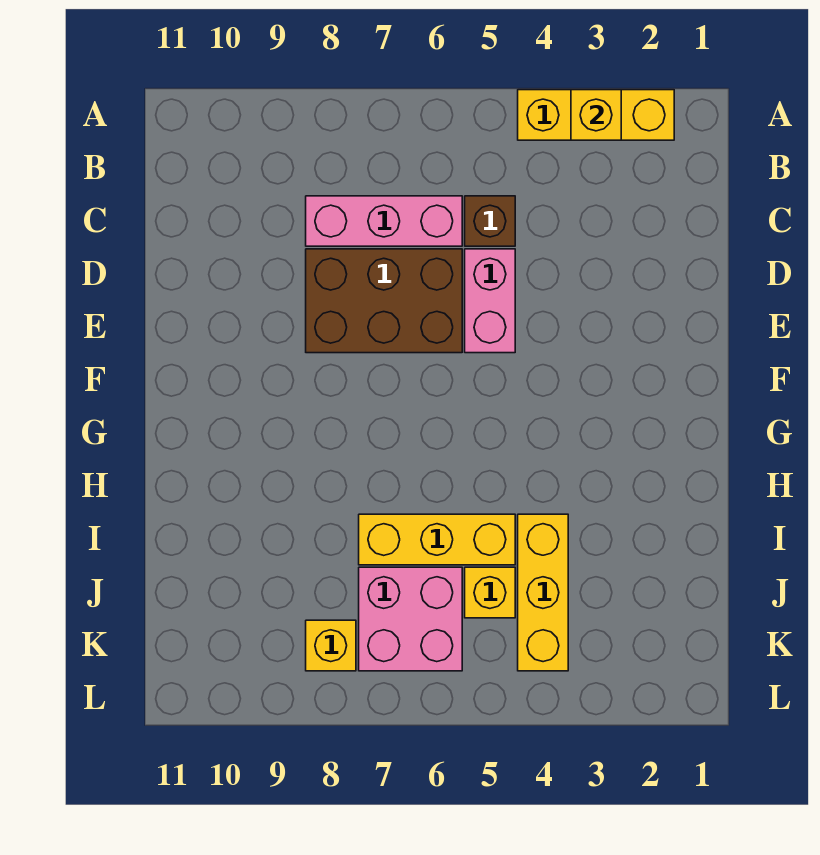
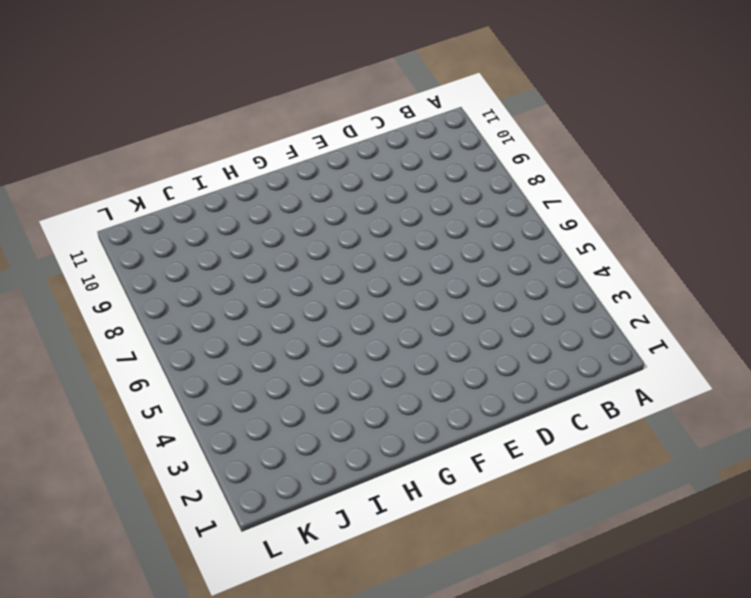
none -> yellow brick A2:A4 level 1
none -> brown brick C5 level 1

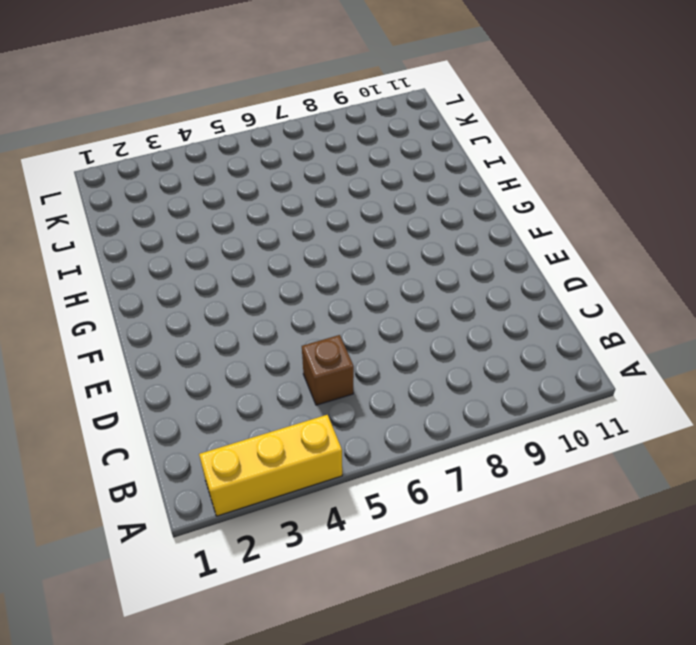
none -> pink brick C6:C8 level 1
none -> pink brick D5:E5 level 1

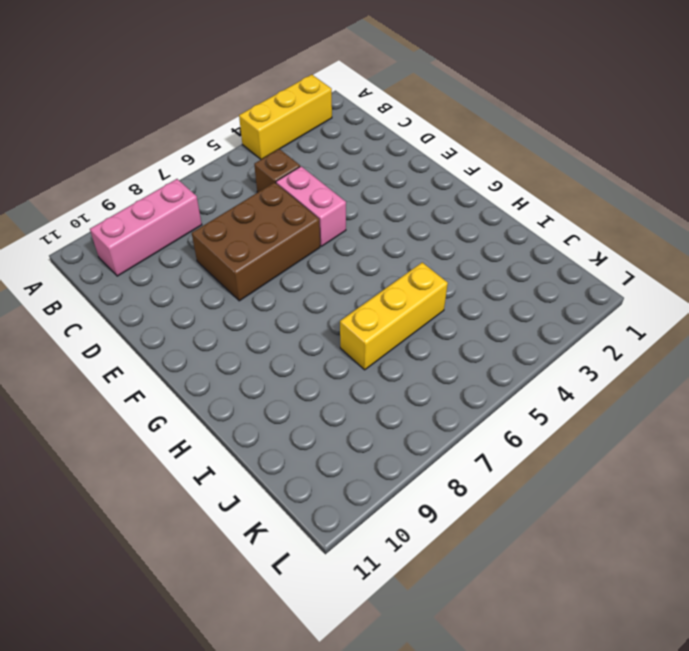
pink brick B8:B10 level 1 -> pink brick C6:C8 level 1
none -> yellow brick I4:K4 level 1
none -> yellow brick J5 level 1

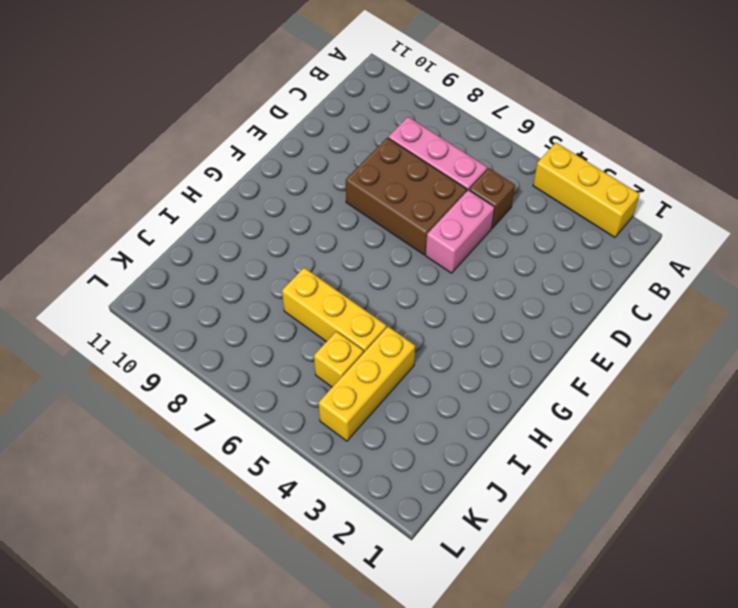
none -> pink brick J6:K7 level 1
none -> yellow brick K8 level 1

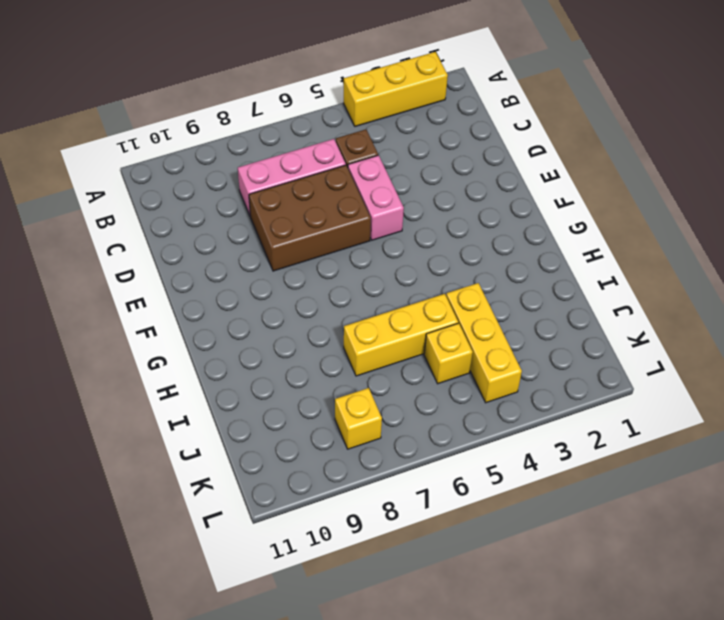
none -> pink brick J6:K7 level 1
none -> yellow brick A3 level 2

